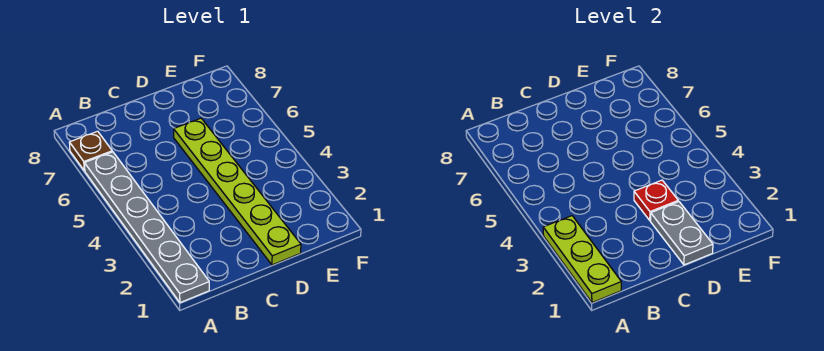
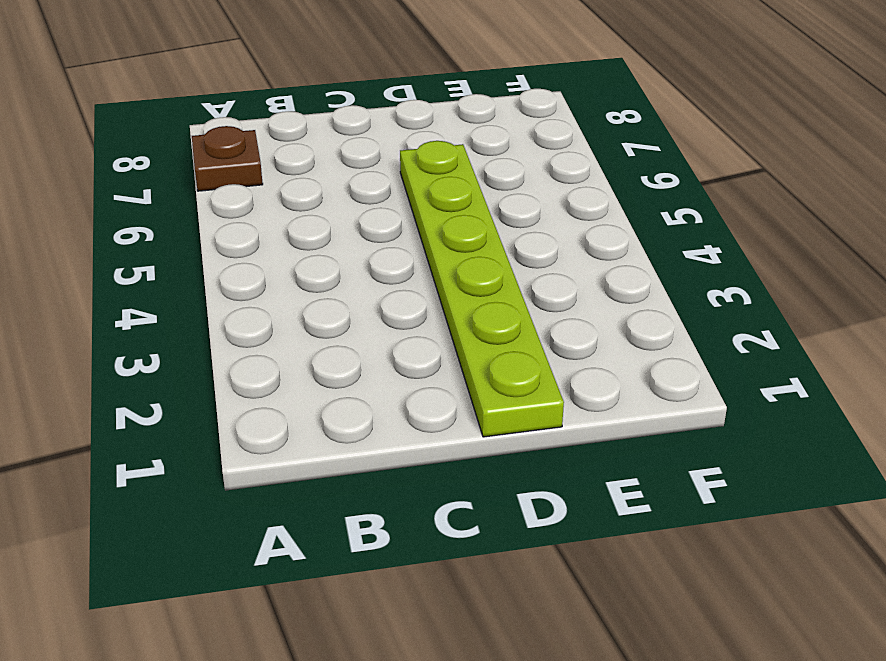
none -> grey plate A1:A6 level 1
none -> lime plate A1:A3 level 2

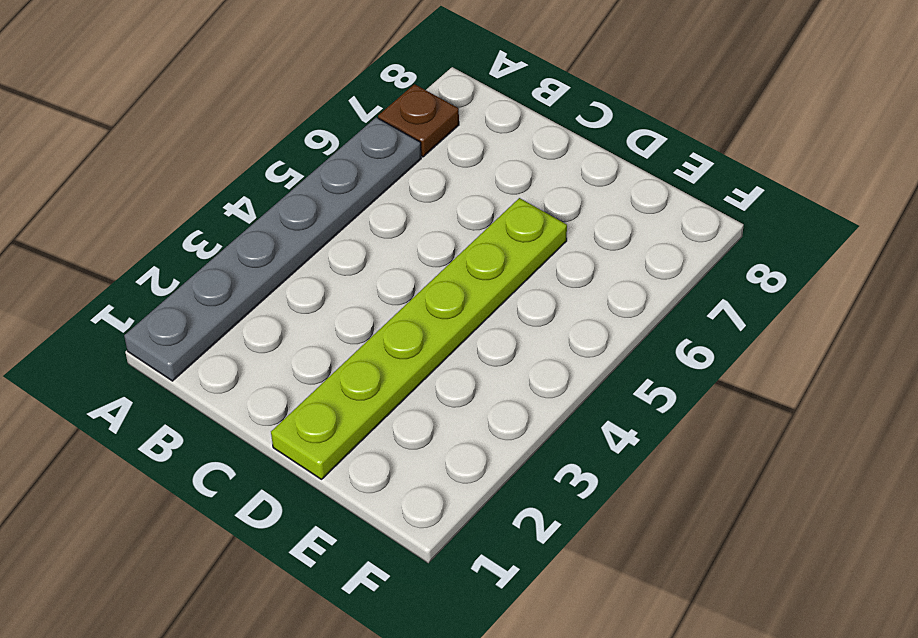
none -> lime plate A1:A3 level 2
none -> grey plate D1:D2 level 2

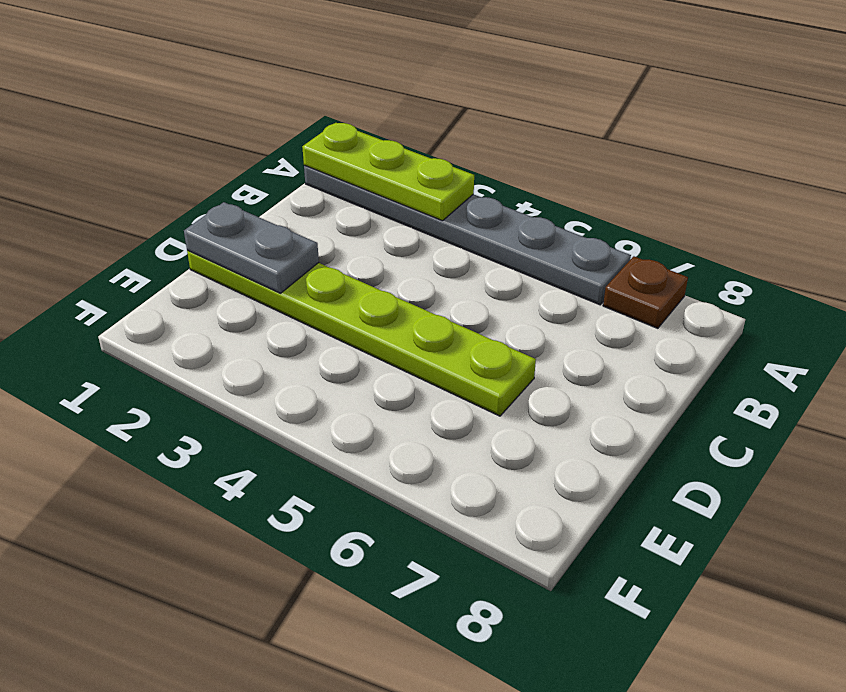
none -> red plate D3 level 2

